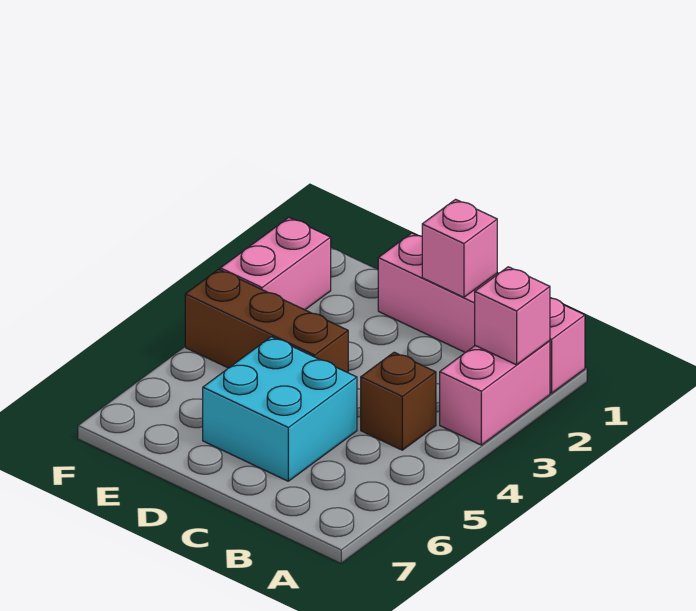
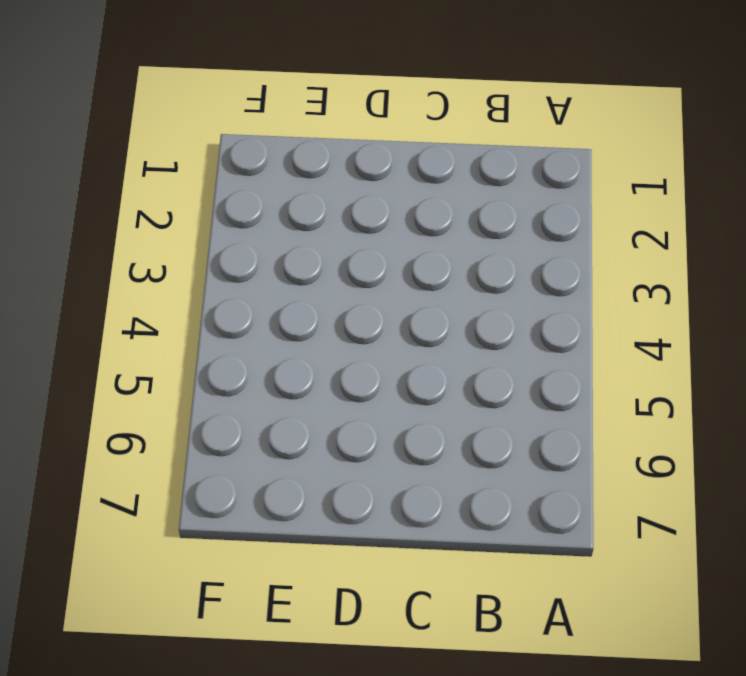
none -> pink brick A1:D1 level 1
none -> pink brick A2:A3 level 1

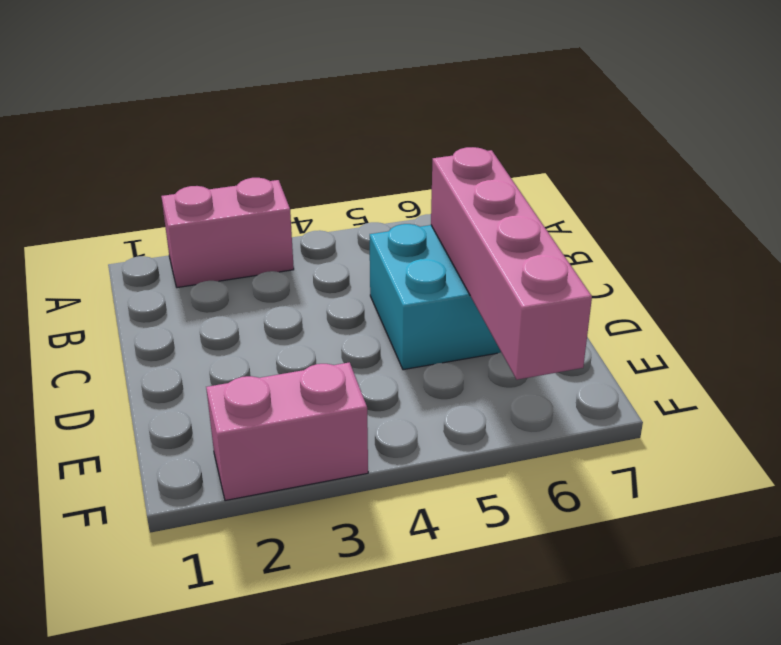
pink brick C6:F6 level 2 -> pink brick A1:D1 level 1
none -> brown brick B4 level 1
none -> brown brick D4:F4 level 1

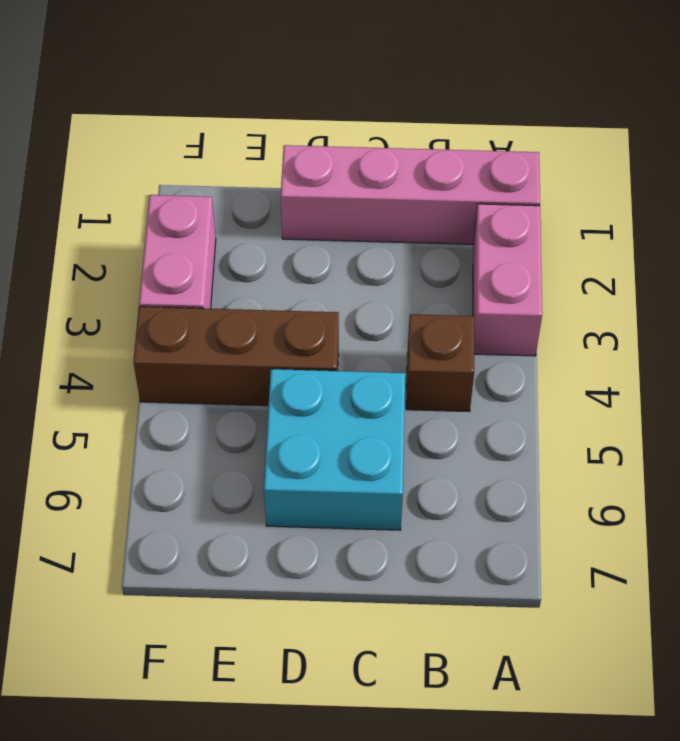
none -> pink brick A2 level 2
none -> pink brick C1 level 2

